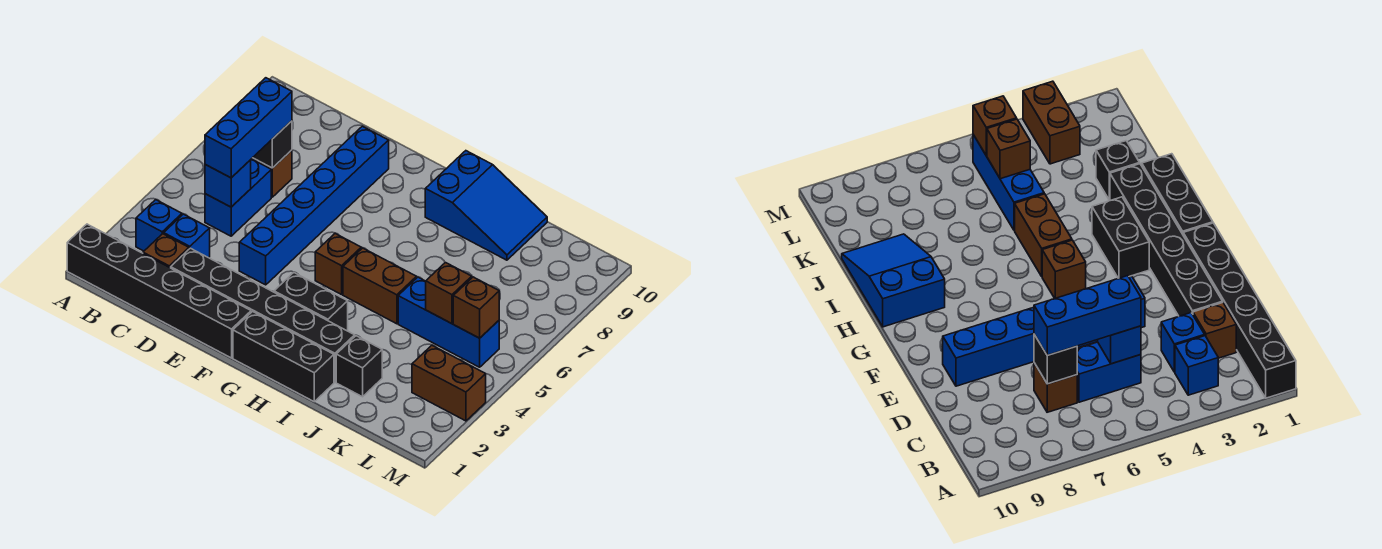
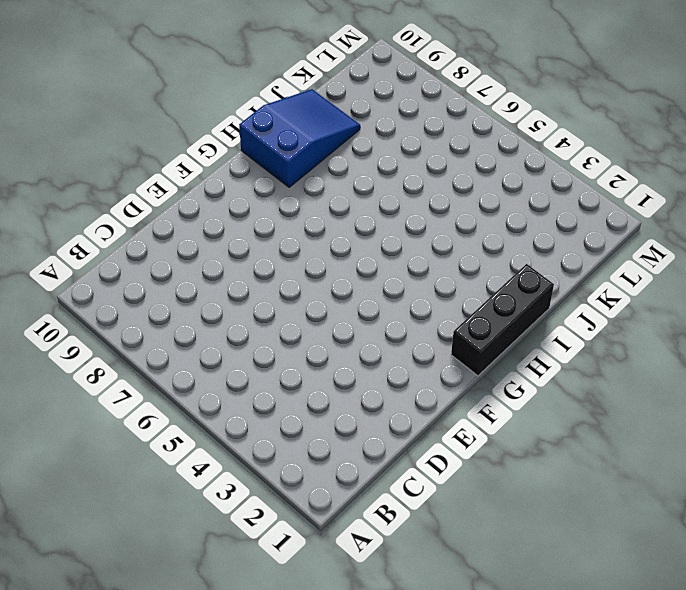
none -> black brick A1:F1 level 1
none -> blue brick B3 level 1
none -> brown brick C2 level 1

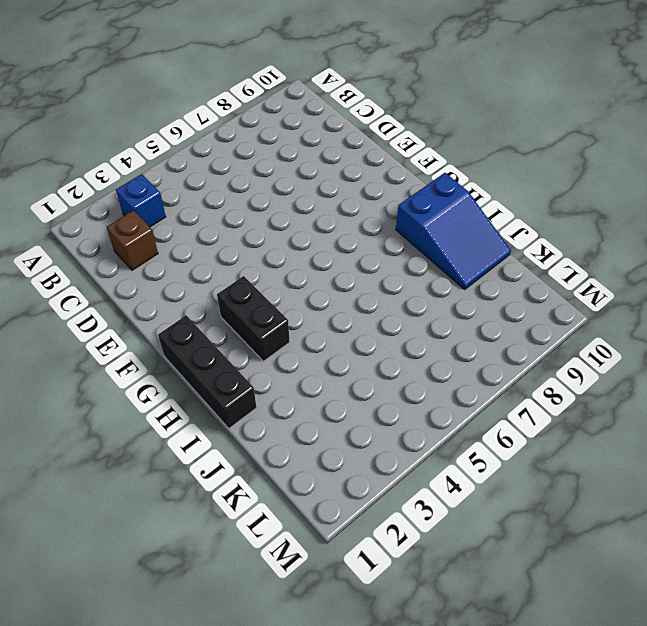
none -> black brick A1:F1 level 1
none -> blue brick C3 level 1
none -> blue brick C5:C6 level 1

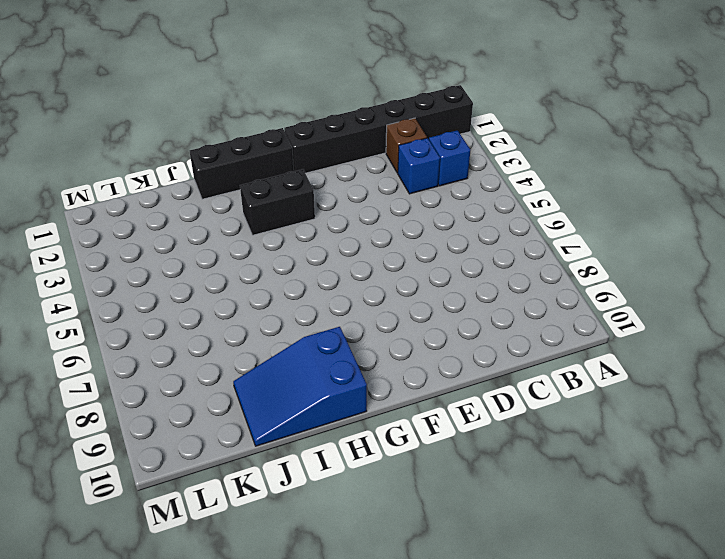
none -> blue brick C5:C6 level 1
none -> brown brick C7 level 1
none -> black brick D2:I2 level 1

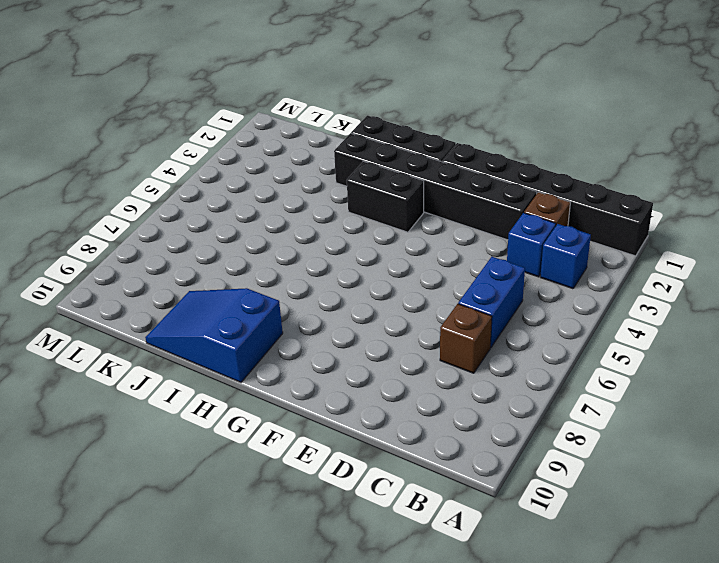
none -> blue brick E4:E9 level 1
none -> brown brick G5 level 1
none -> brown brick H5:I5 level 1

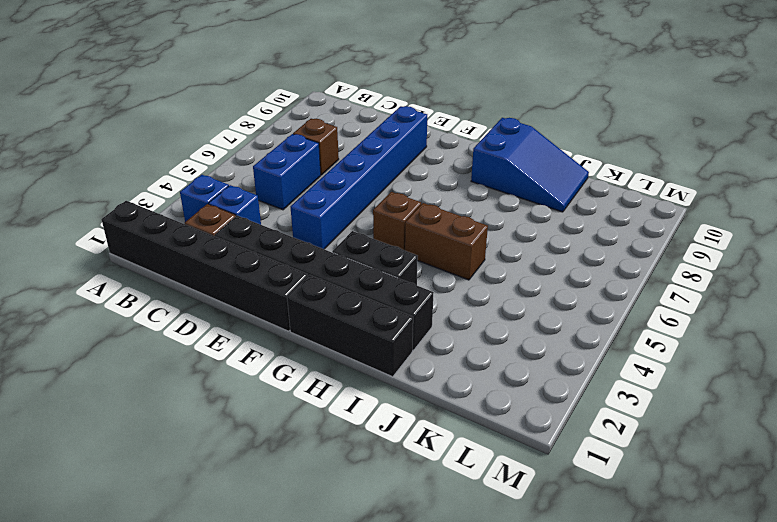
none -> black brick J2 level 1
none -> blue brick J5:L5 level 1
none -> brown brick L3:M3 level 1

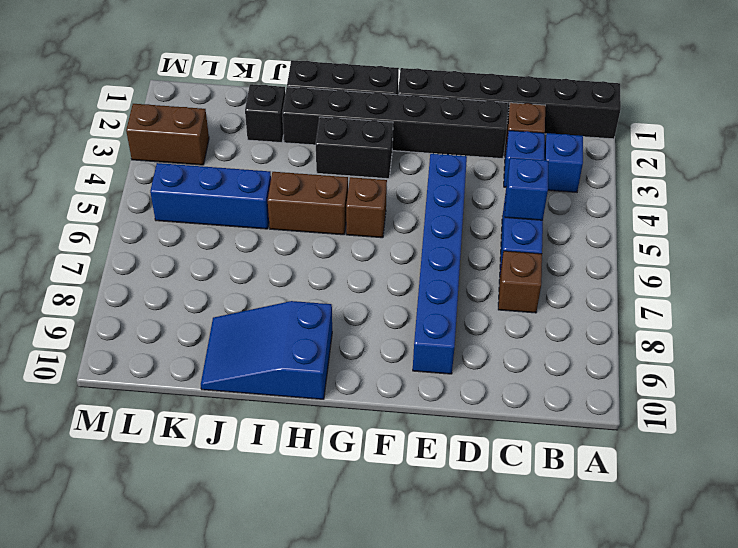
none -> black brick C7 level 2
none -> brown brick K5 level 2
none -> brown brick L5 level 2

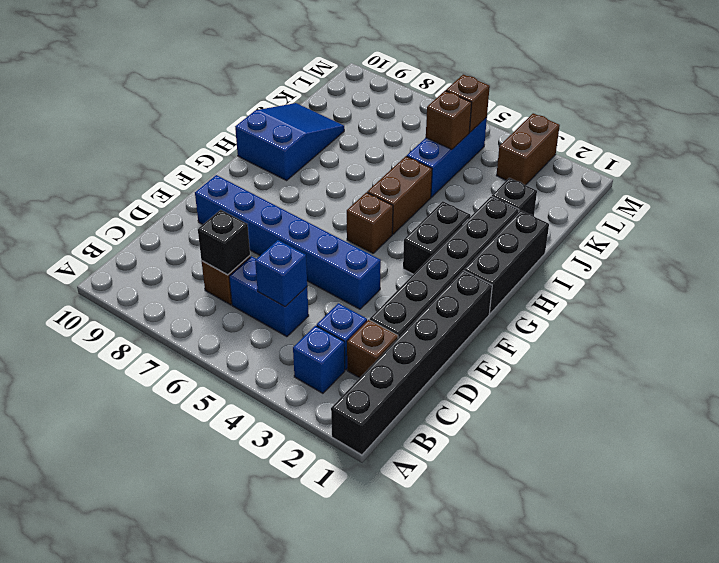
none -> blue brick C5:C7 level 3

